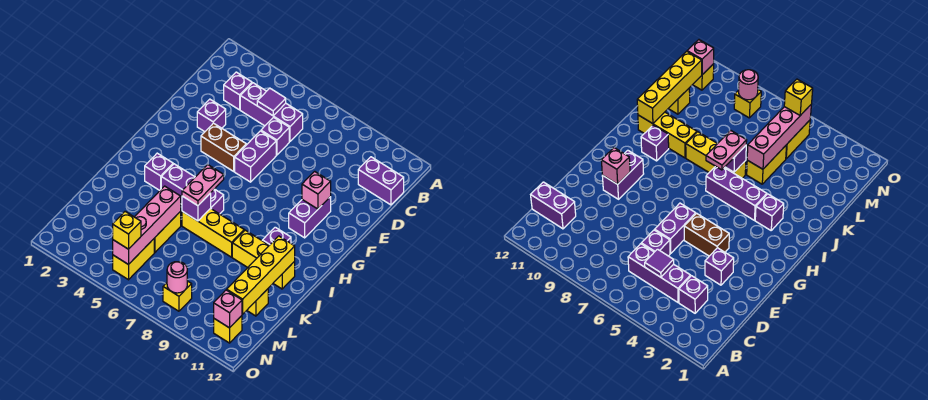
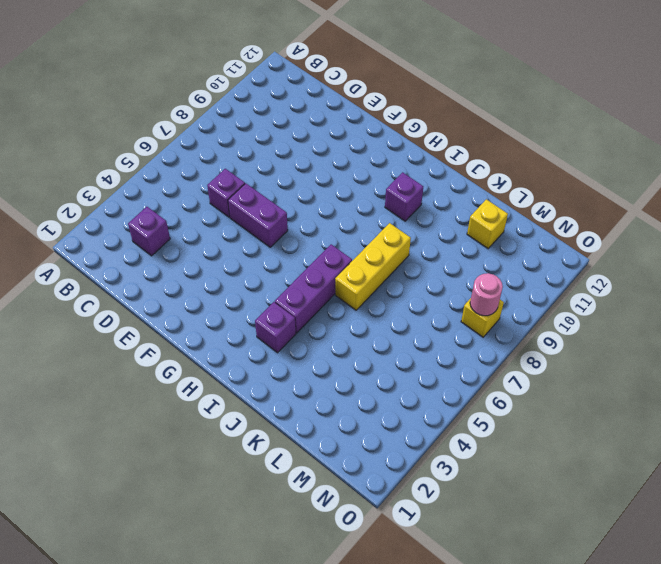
none -> purple brick C4:C6 level 1
none -> purple brick C11:C12 level 1
none -> purple brick E3 level 1

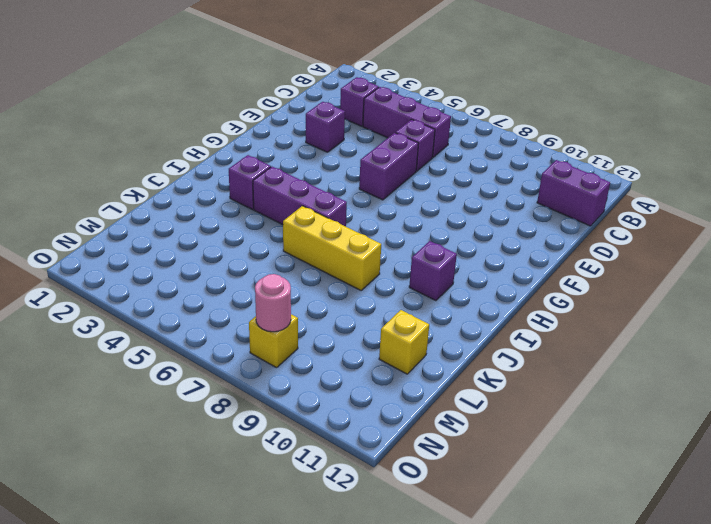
none -> brown brick F4:F5 level 1
none -> purple brick F10:G10 level 1
none -> yellow brick J9:J11 level 1

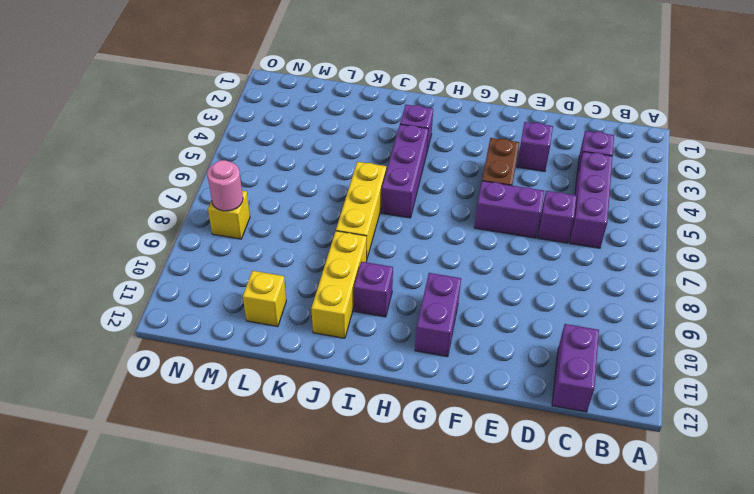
purple brick G10:G11 level 1 -> purple brick F10:G10 level 1
none -> yellow brick K5:L5 level 1
none -> yellow brick M5:N5 level 1
none -> yellow brick N11 level 1

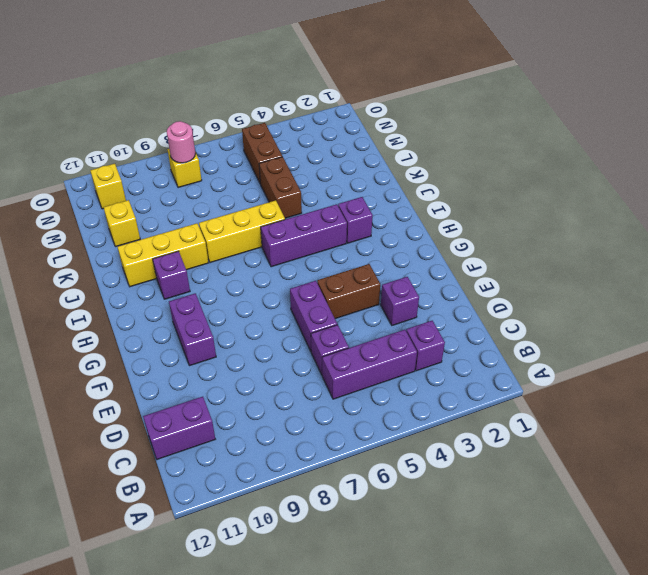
brown brick K5:L5 level 1 -> yellow brick K5:L5 level 1
brown brick M5:N5 level 1 -> yellow brick M5:N5 level 1
none -> purple tile C5 level 2
none -> pink brick F10 level 2
none -> purple brick J6 level 2

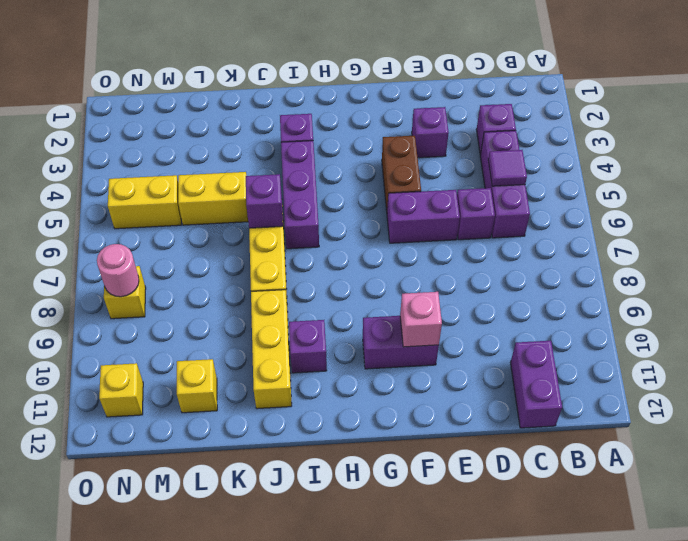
none -> yellow brick J11:M11 level 2
none -> pink brick K5:N5 level 2
none -> pink brick N11 level 2

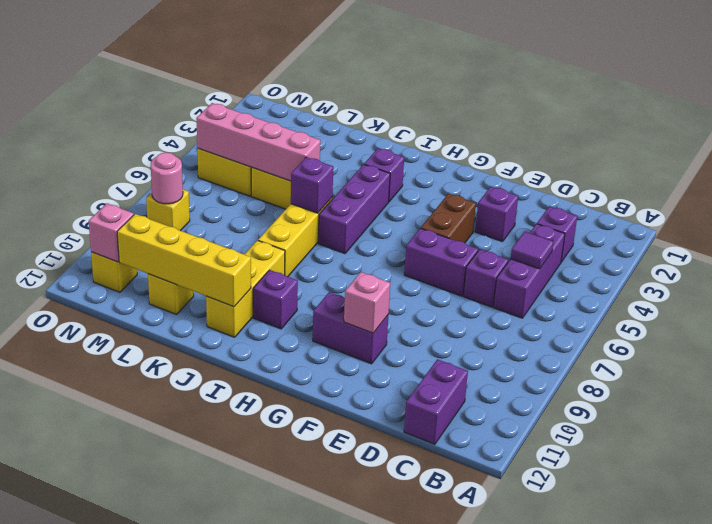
none -> pink plate I6:J6 level 3
none -> yellow brick N5 level 3

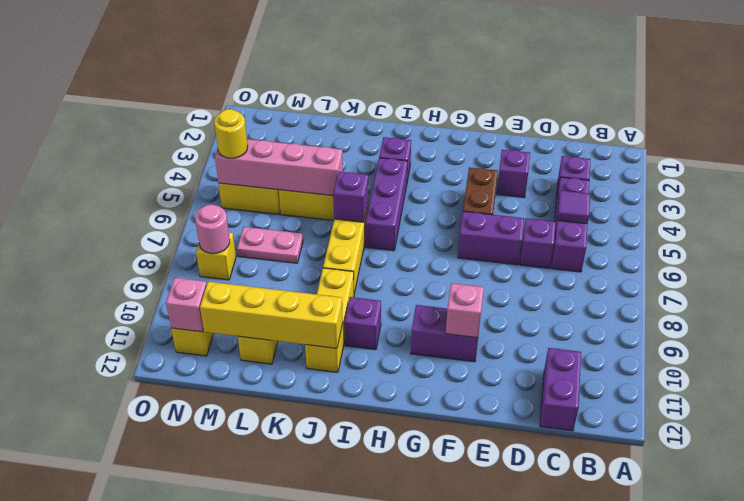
pink plate L7:M7 level 1 -> pink plate I6:J6 level 3
yellow round brick N5 level 3 -> yellow brick N5 level 3

